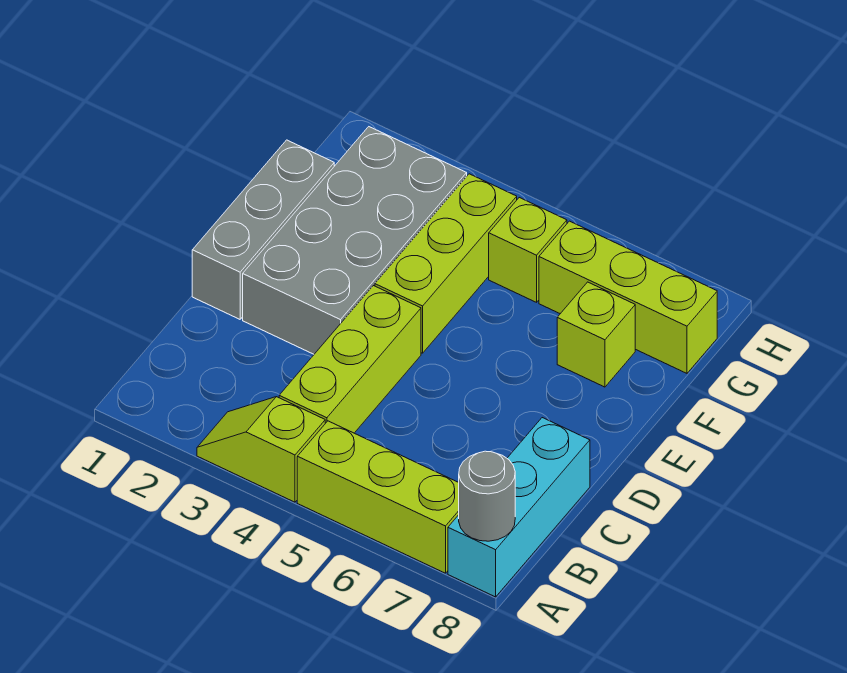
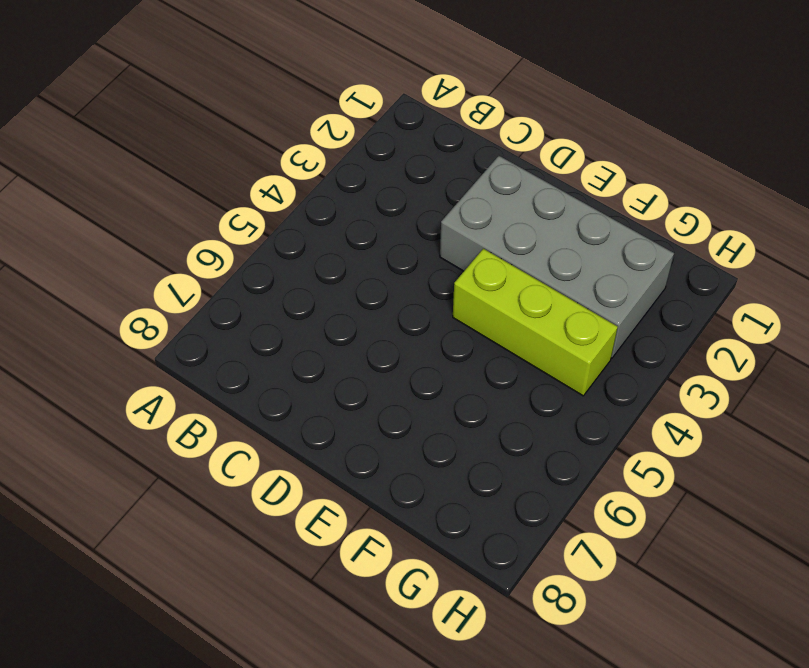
none -> lime slope A3:A4 level 1 top 4
none -> lime brick A5:A7 level 1

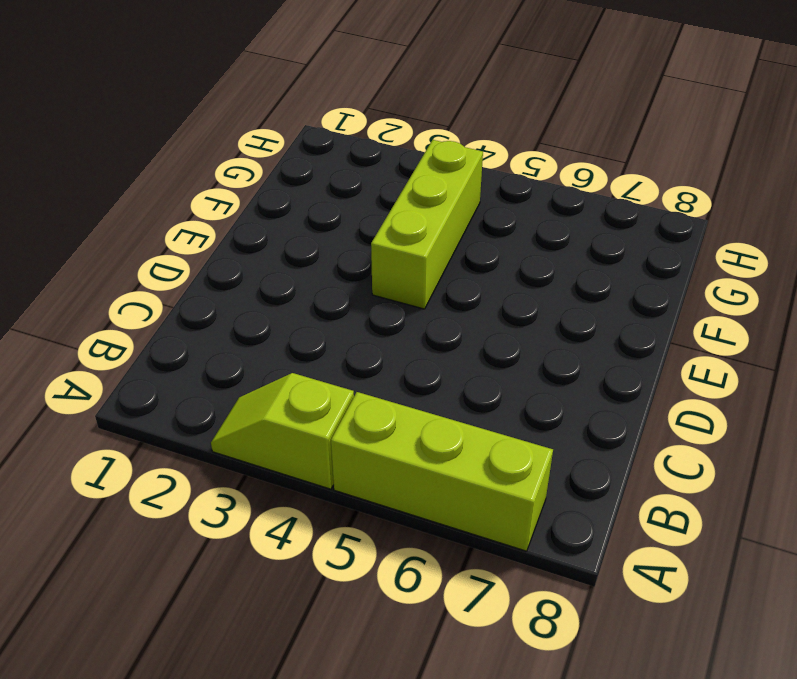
none -> cyan brick A8:C8 level 1
none -> lime brick B4:D4 level 1

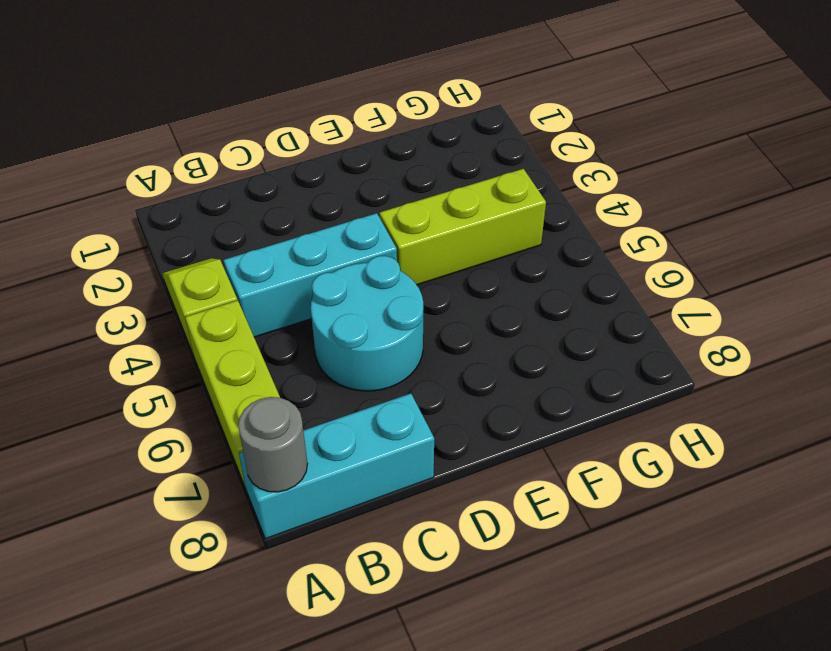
cyan brick B4:D4 level 1 -> lime brick B4:D4 level 1
cyan round brick C5:D6 level 1 -> none
none -> grey brick D1:F1 level 1
none -> grey brick D2:G3 level 1

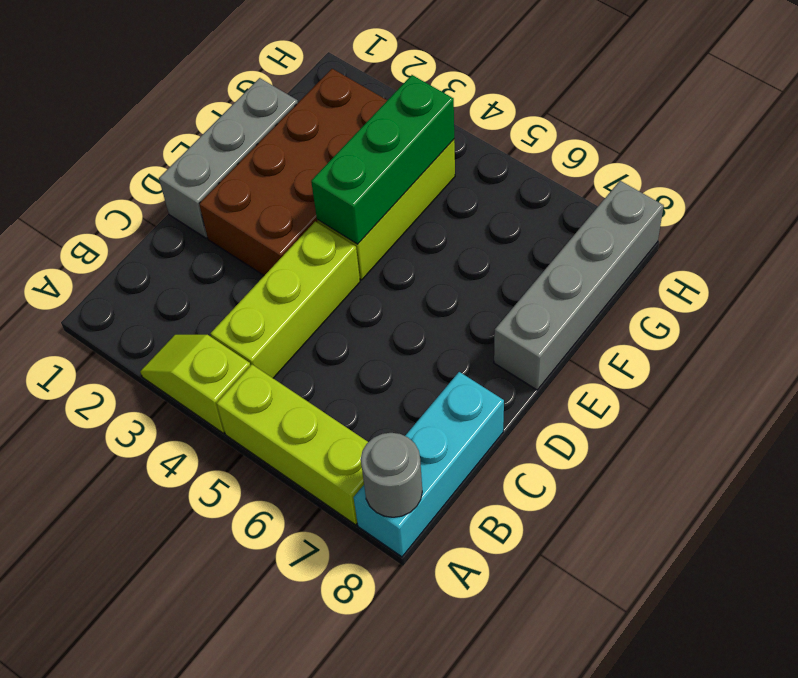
brown brick D2:G3 level 1 -> grey brick D2:G3 level 1
green brick E4:G4 level 2 -> none
grey brick E8:H8 level 1 -> lime brick G6:G8 level 1
none -> lime brick F7 level 1
none -> lime brick G5 level 1

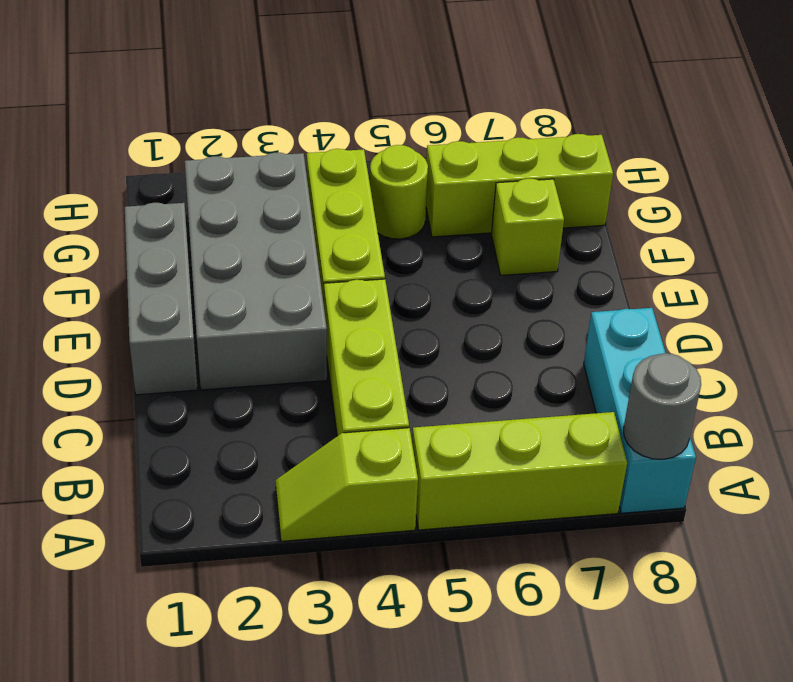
lime round brick G5 level 1 -> lime brick G5 level 1

